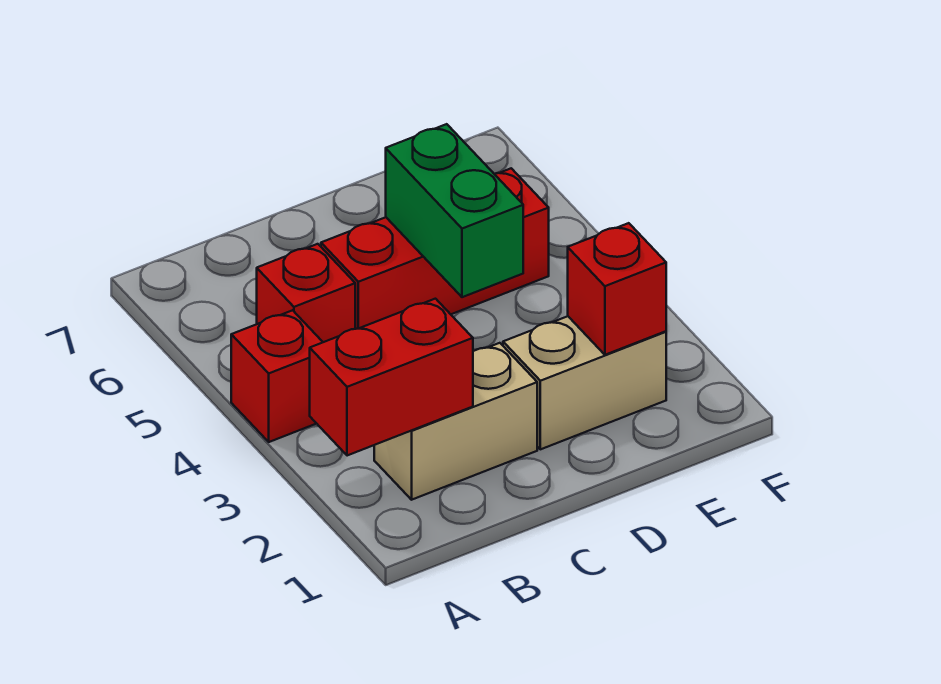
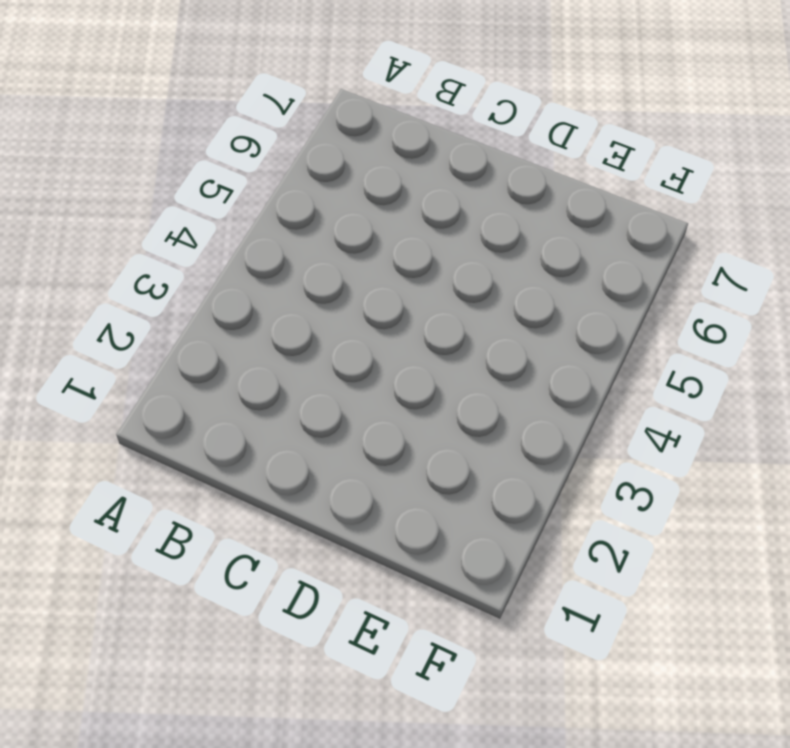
none -> red brick A4 level 1
none -> tan brick B2:C2 level 1

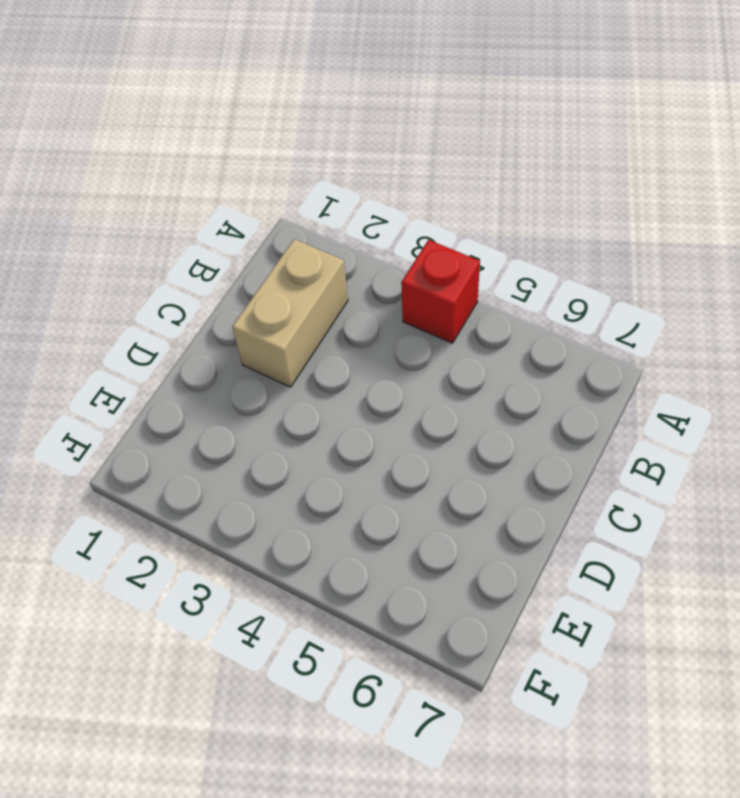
none -> red brick B5 level 1
none -> red brick C5:E5 level 1

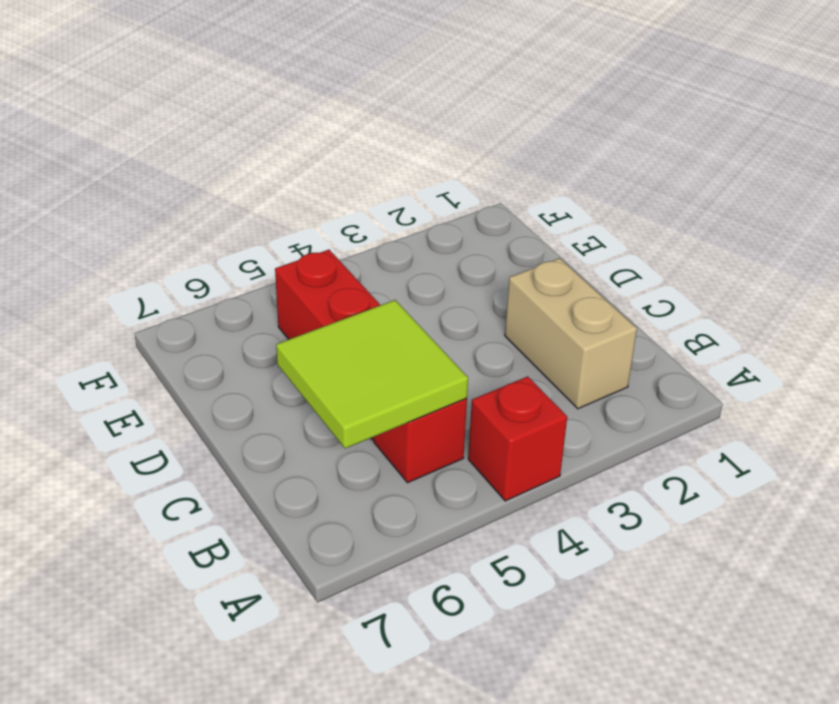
lime tile B5:C6 level 2 -> none
none -> tan brick D2:E2 level 1
none -> red brick A2:B2 level 2

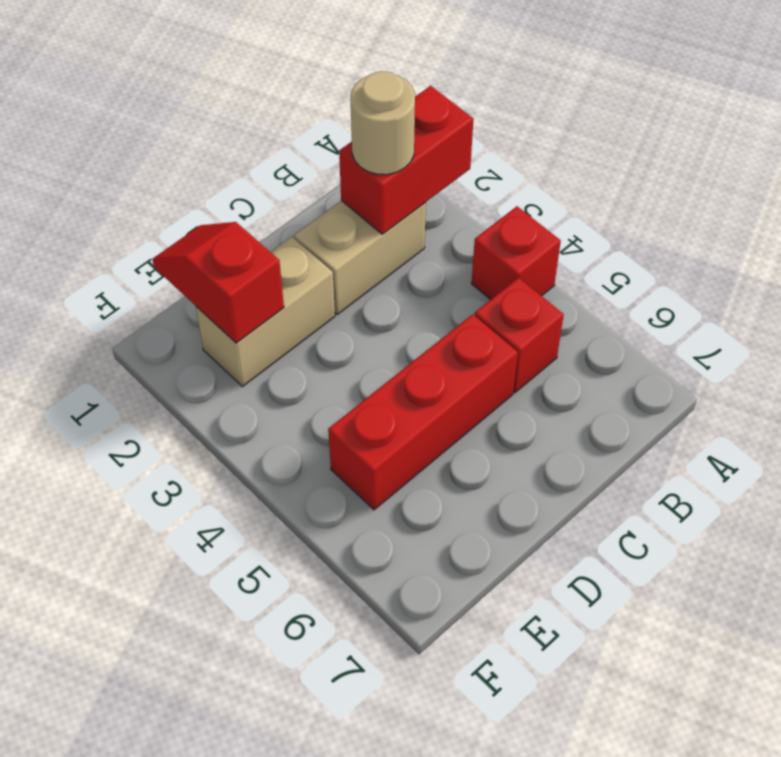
tan round brick B2 level 3 -> none
red slope E1:E2 level 2 top 2 -> red brick E2 level 2
none -> green brick D4:D5 level 2

